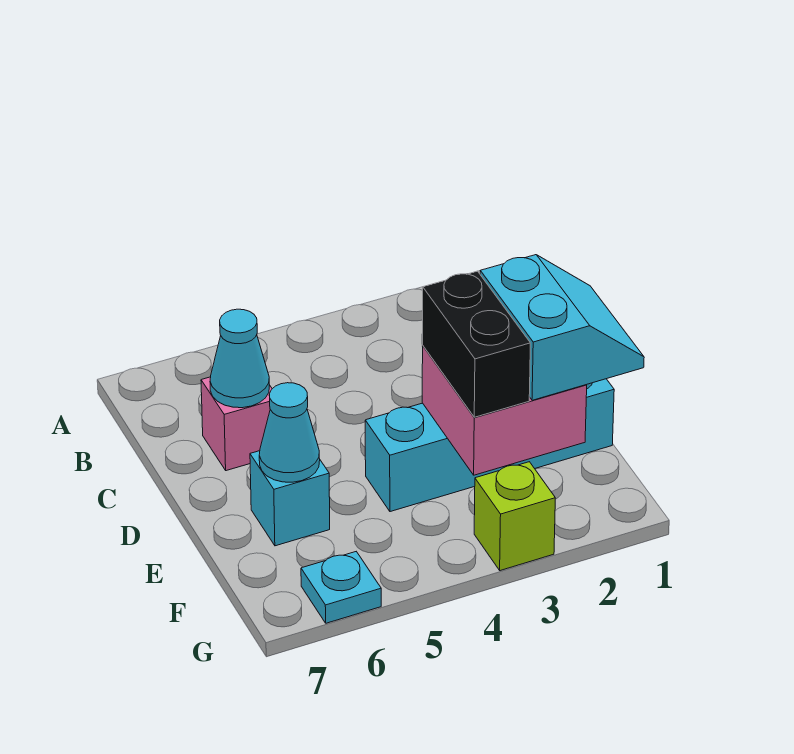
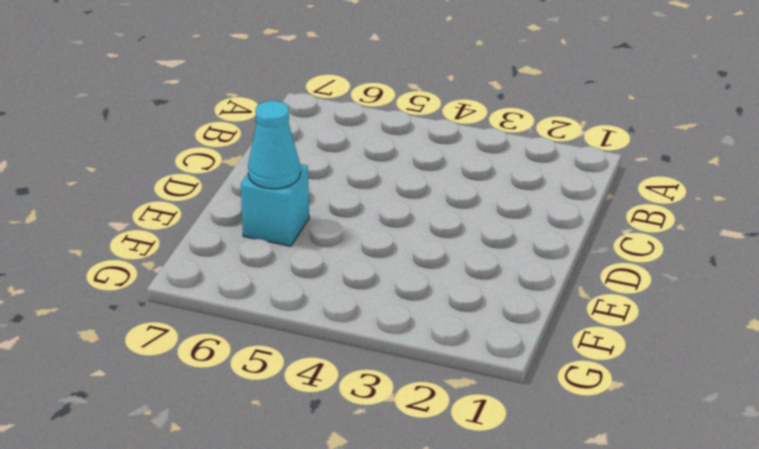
none -> pink brick C6 level 1
none -> cyan brick E1:E4 level 1

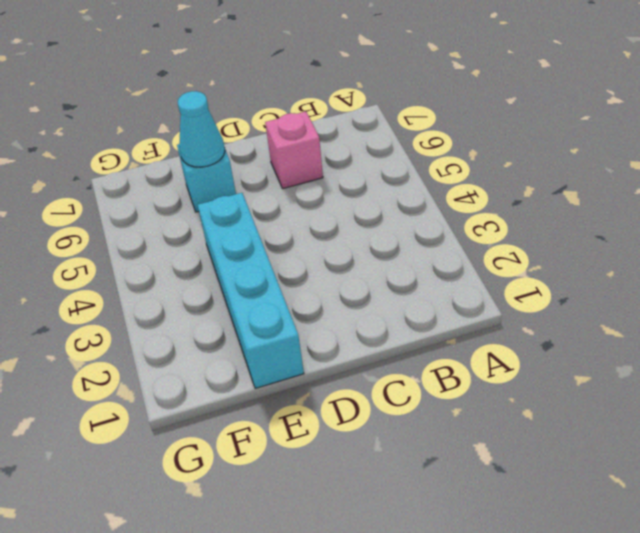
none -> lime brick G3 level 1
none -> cyan plate G6 level 1

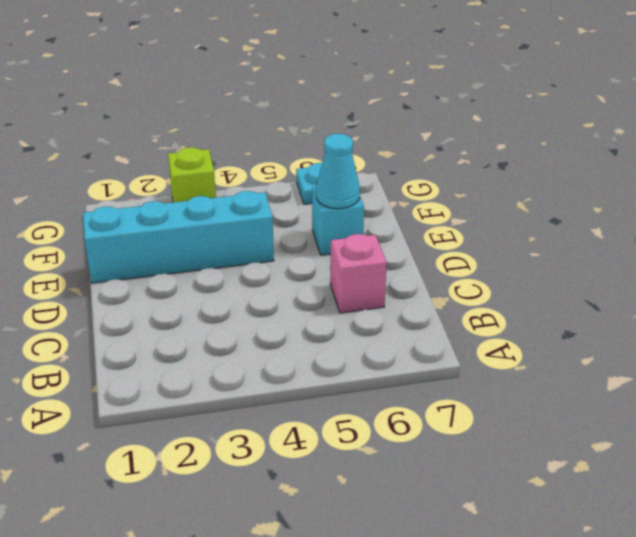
none -> cyan cone C6 level 2
none -> pink brick E2:F3 level 2

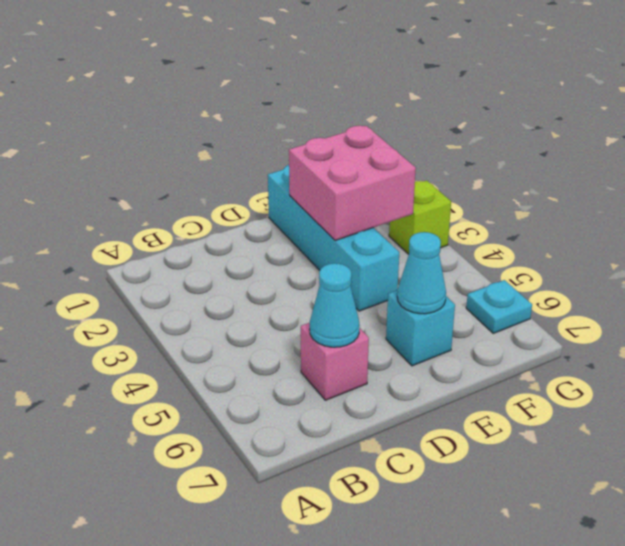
none -> cyan slope E1:F2 level 3 top 2
none -> black brick E3:F3 level 3

